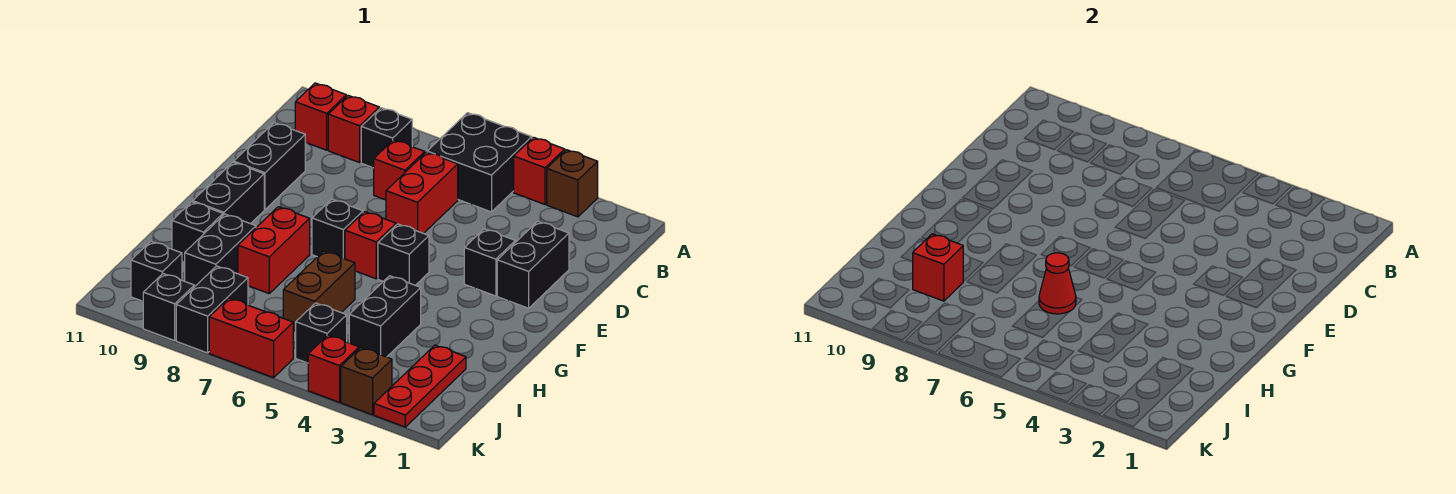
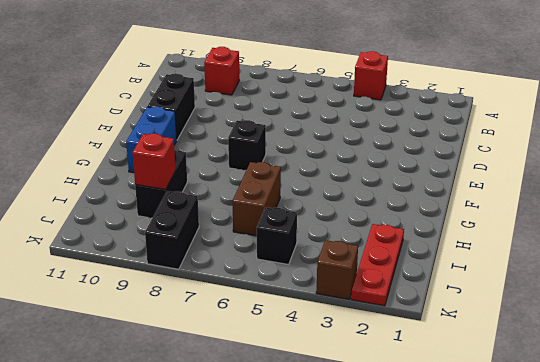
blue brick F10:G10 level 1 -> black brick F10:G10 level 1
none -> brown brick A3 level 1
none -> black brick A5:B6 level 1
none -> black brick B8 level 1
none -> red brick B10 level 1

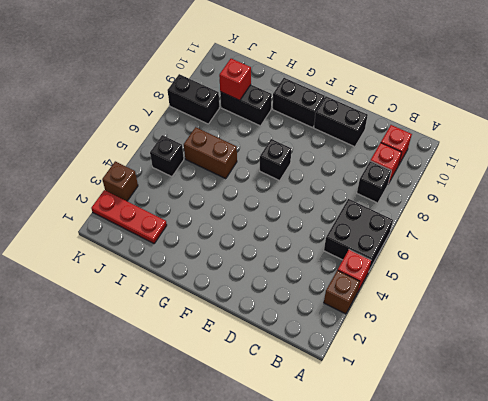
none -> red brick C6:D6 level 1
none -> red brick C7 level 1
none -> black brick D2:E2 level 1
none -> black brick E3 level 1

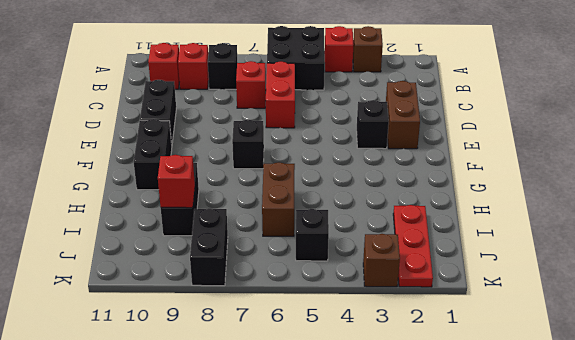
brown brick D2:E2 level 1 -> black brick D2:E2 level 1
none -> black brick F5 level 1
none -> red brick F6 level 1
none -> red brick G8:H8 level 1
none -> black brick H4:I4 level 1

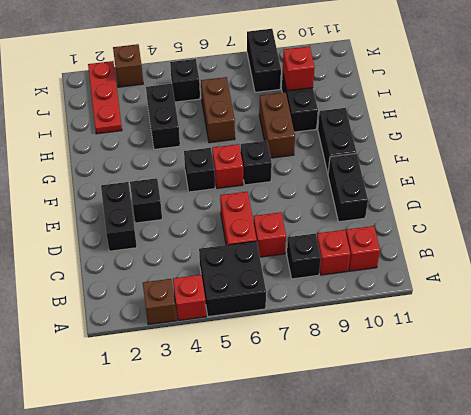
brown brick G8:H8 level 1 -> red brick G8:H8 level 1
none -> black brick H10 level 1
none -> black brick J10 level 1
none -> red brick K4 level 1
none -> red brick K6:K7 level 1

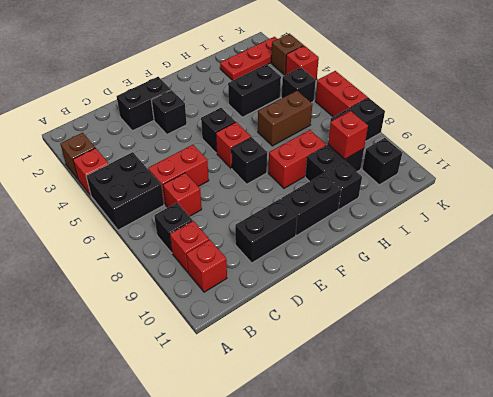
none -> black brick K9 level 1
none -> red cone H6 level 2

